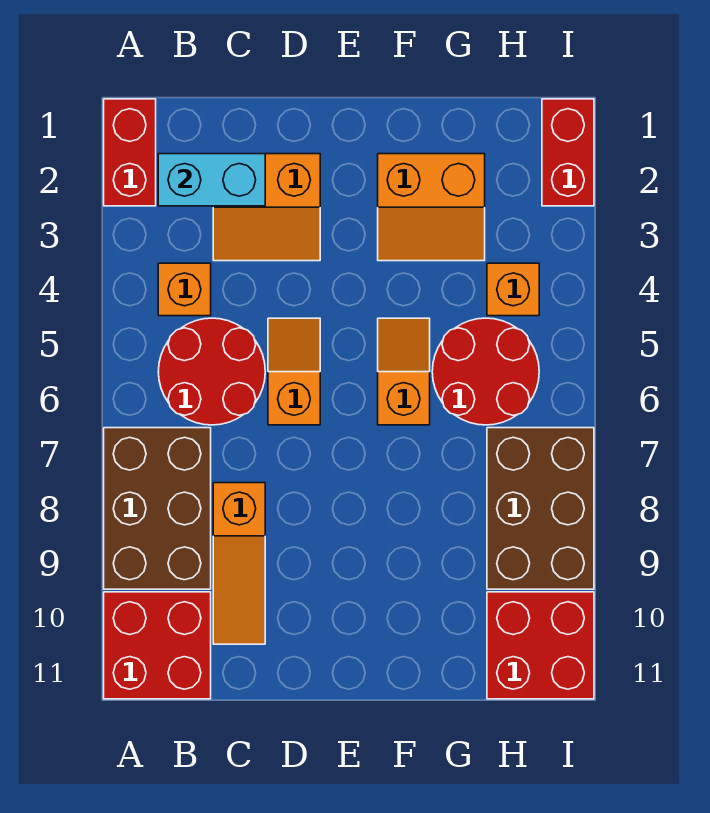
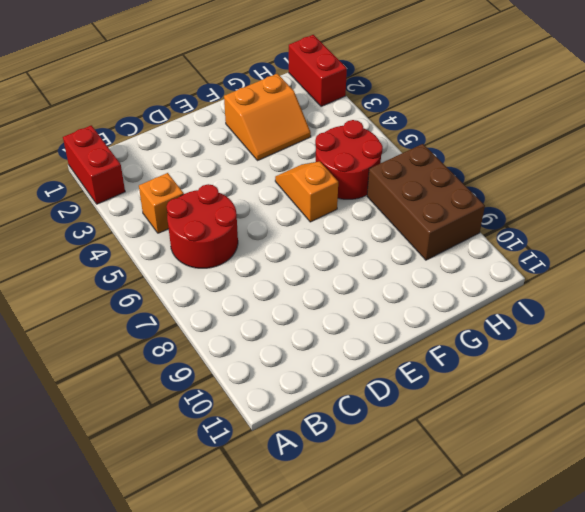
none -> brown brick A7:B9 level 1
none -> red brick A10:B11 level 1
none -> orange slope C2:D3 level 1 top 2

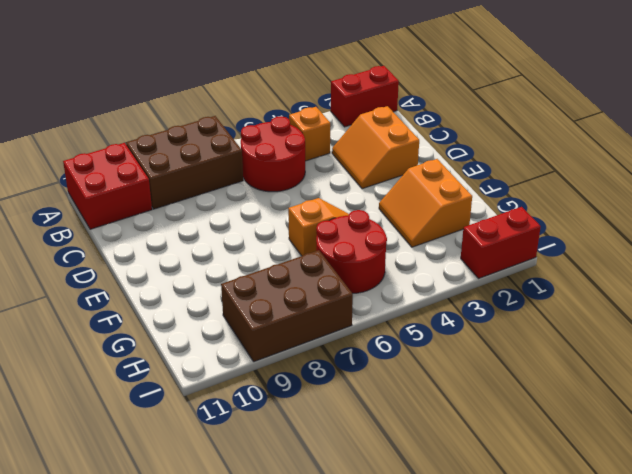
none -> orange slope C8:C10 level 1 top 8
none -> orange slope D5:D6 level 1 top 6
none -> orange brick H4 level 1

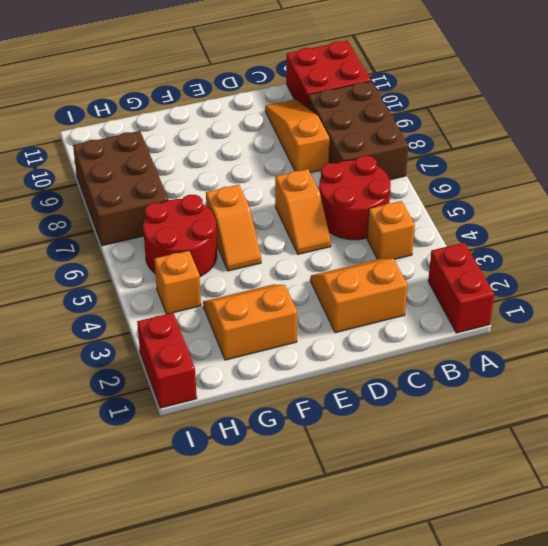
none -> red brick H10:I11 level 1
none -> cyan brick B2:C2 level 2

